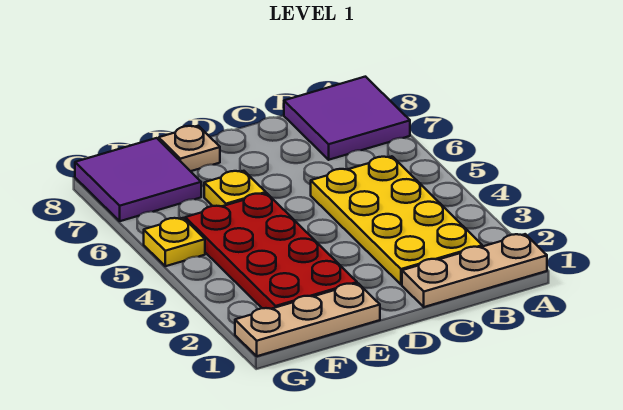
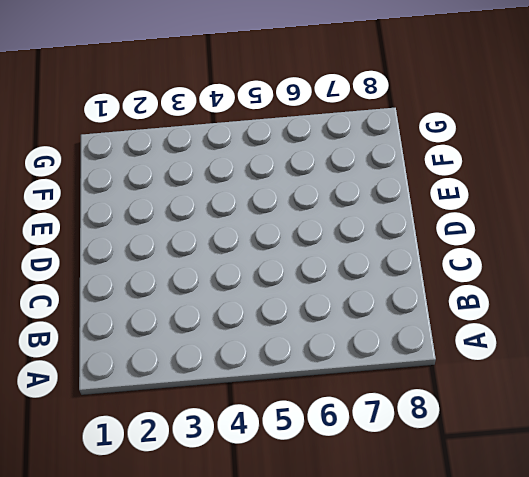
none -> tan plate A1:C1 level 1
none -> purple tile A7:B8 level 1

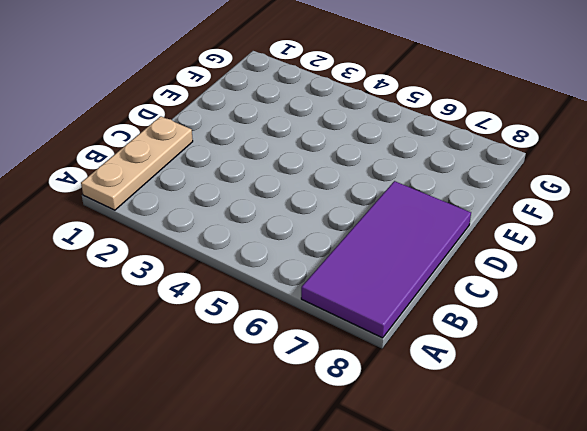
purple tile A7:D8 level 1 -> purple tile A7:B8 level 1
none -> yellow plate B2:C5 level 1
none -> tan plate E1:G1 level 1

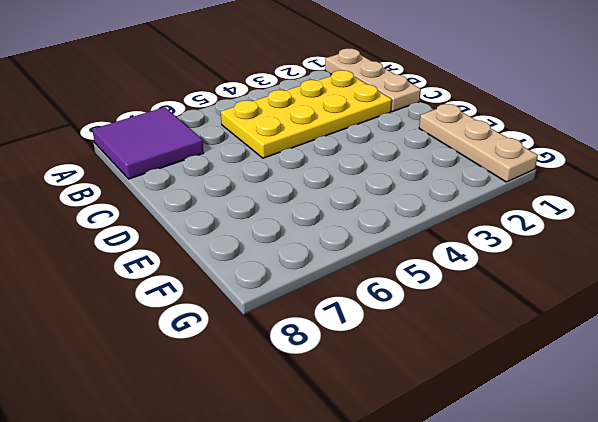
none -> red plate E2:F5 level 1
none -> yellow plate E6 level 1

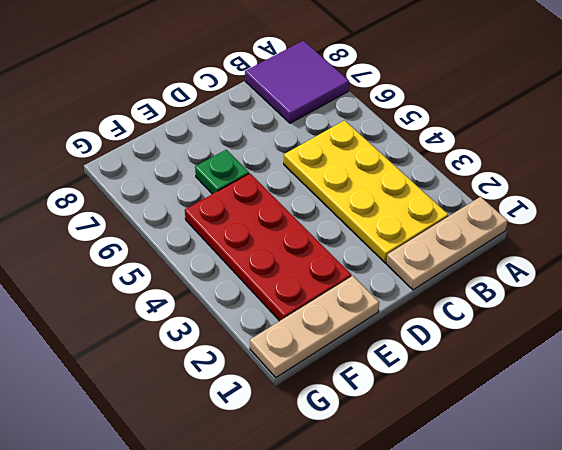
green plate E6 level 1 -> yellow plate E6 level 1
none -> tan plate E8 level 1
none -> purple tile F7:G8 level 1

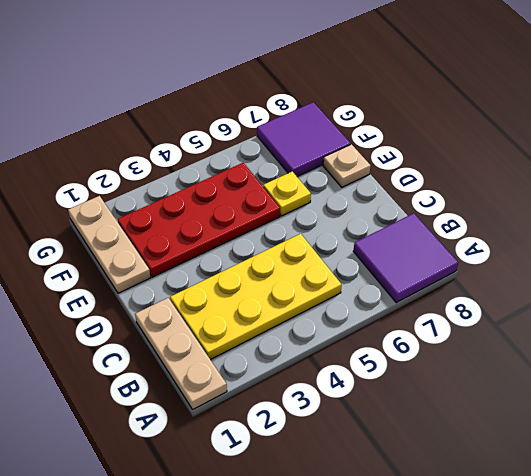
none -> yellow plate G5 level 1

